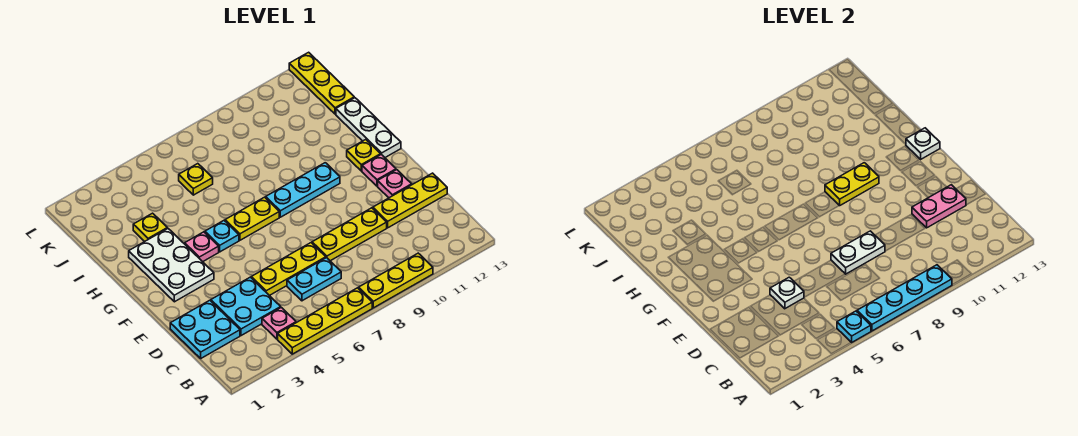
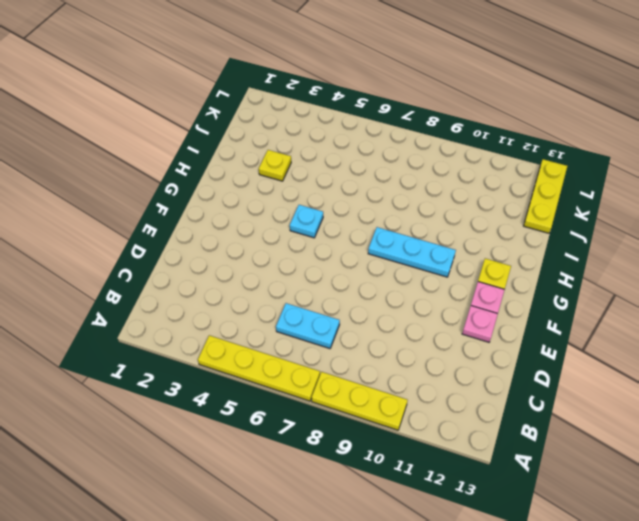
none -> pink plate B4 level 1
none -> cyan plate C1:D2 level 1
none -> cyan plate C3:D4 level 1

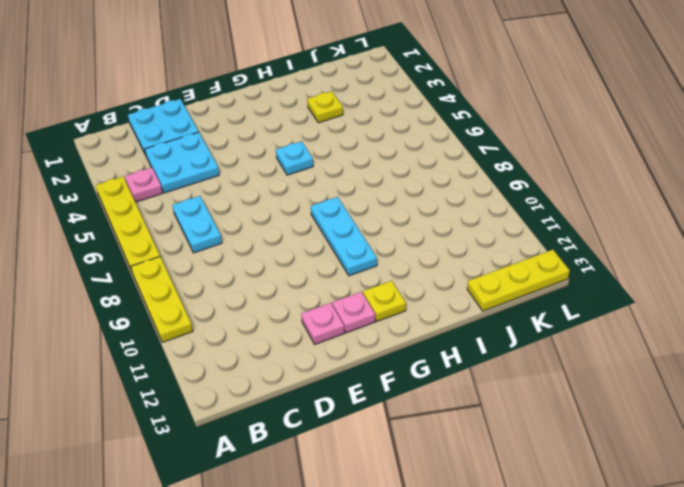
none -> yellow plate D5:D7 level 1
none -> yellow plate D8:D10 level 1
none -> yellow plate D11:D13 level 1

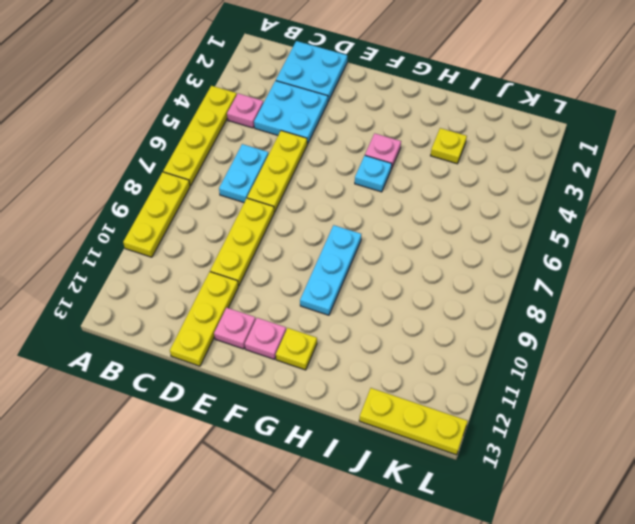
none -> white plate F2:H3 level 1
none -> yellow plate G6:G7 level 1
none -> white plate G13:I13 level 1

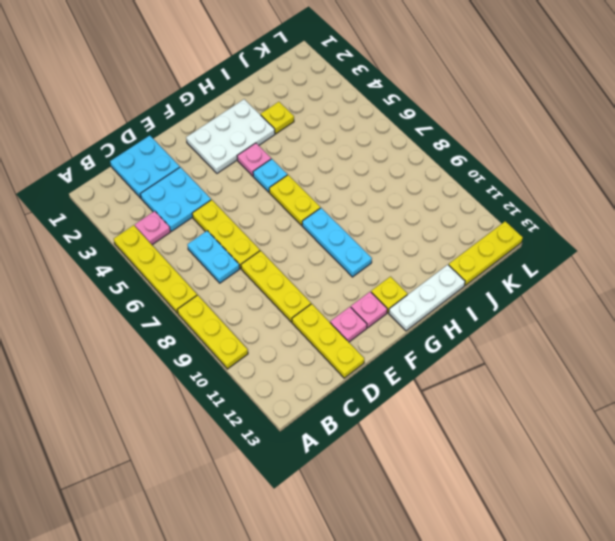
none -> yellow plate J6 level 1
none -> cyan plate A5 level 2
none -> cyan plate A6:A9 level 2

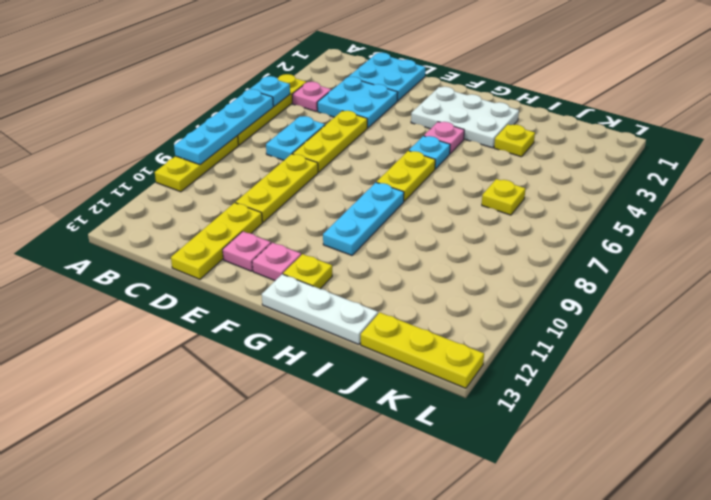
none -> white plate D4 level 2
none -> white plate D7:D8 level 2
none -> pink plate D11:D12 level 2

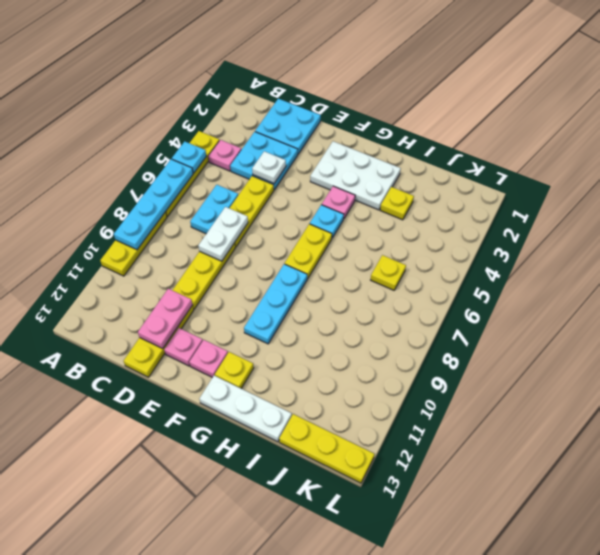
none -> yellow plate G9:G10 level 2
none -> white plate G13 level 2

